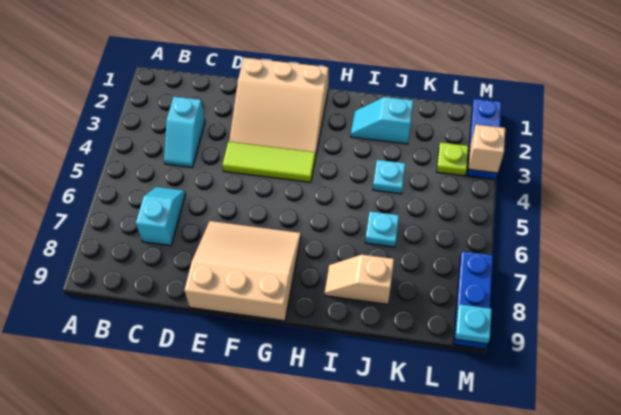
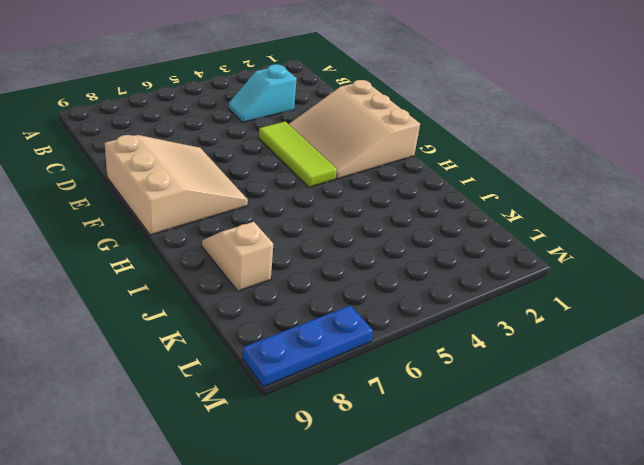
none -> cyan slope C6:C7 level 1 top 7
none -> cyan slope I2:J2 level 1 top J
none -> cyan plate J4 level 1

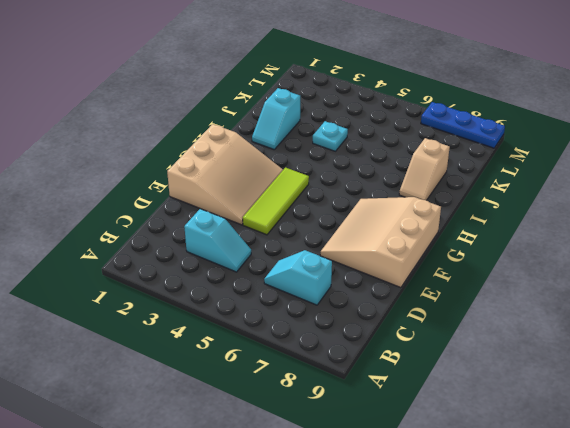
none -> cyan plate J6 level 1
none -> lime plate L3 level 1
none -> blue plate M1:M3 level 1

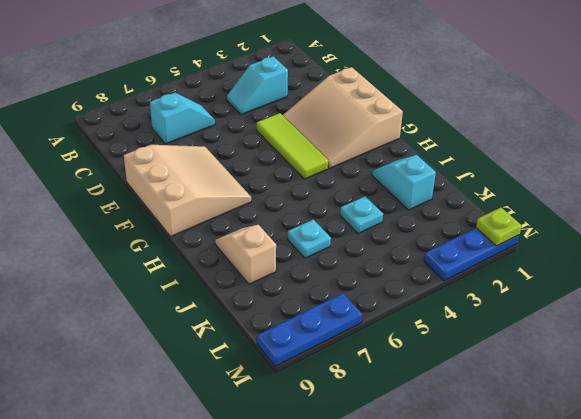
lime plate M1 level 2 -> lime plate L3 level 1
none -> tan brick M3 level 2
none -> cyan plate M9 level 2

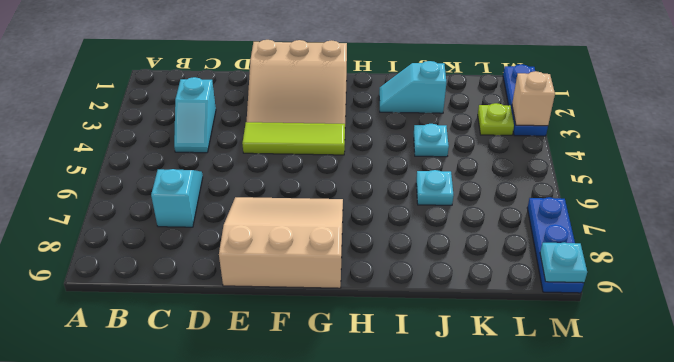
none -> tan slope I8:J8 level 1 top J

